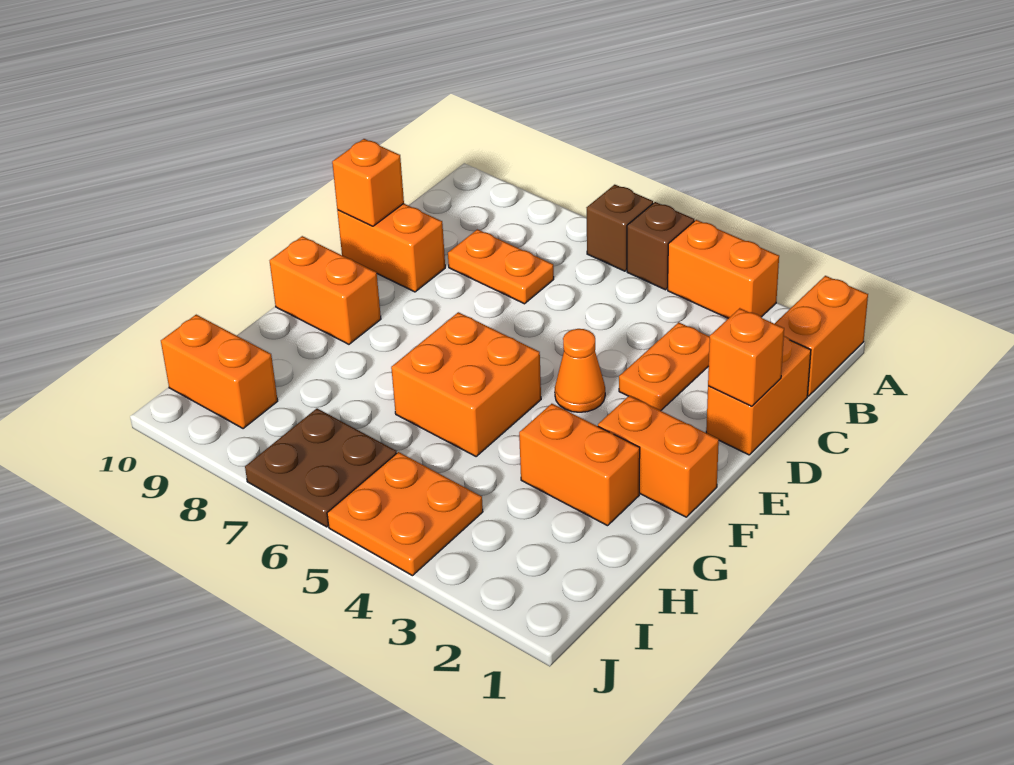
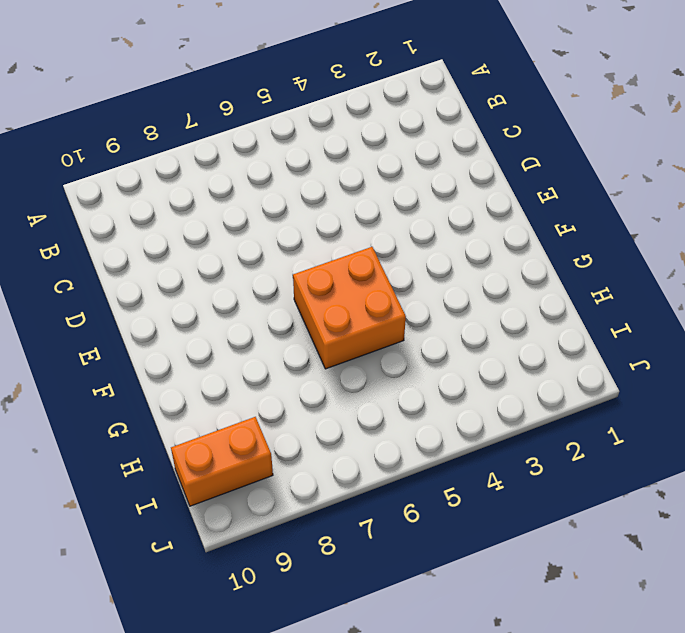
none -> orange brick A1:B1 level 1
none -> orange brick A3:A4 level 1
none -> brown brick A5 level 1

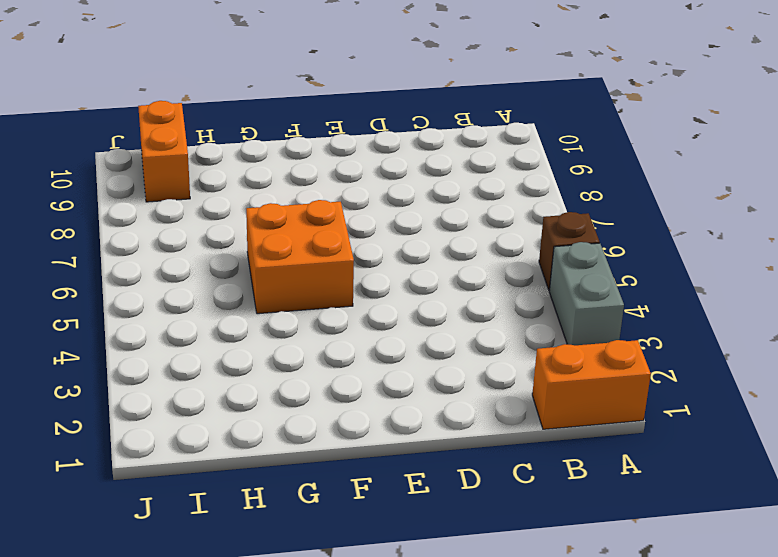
grey brick A3:A4 level 1 -> orange brick A3:A4 level 1
none -> brown brick A6 level 1
none -> orange brick C1:D1 level 1
none -> orange plate C3:D3 level 1

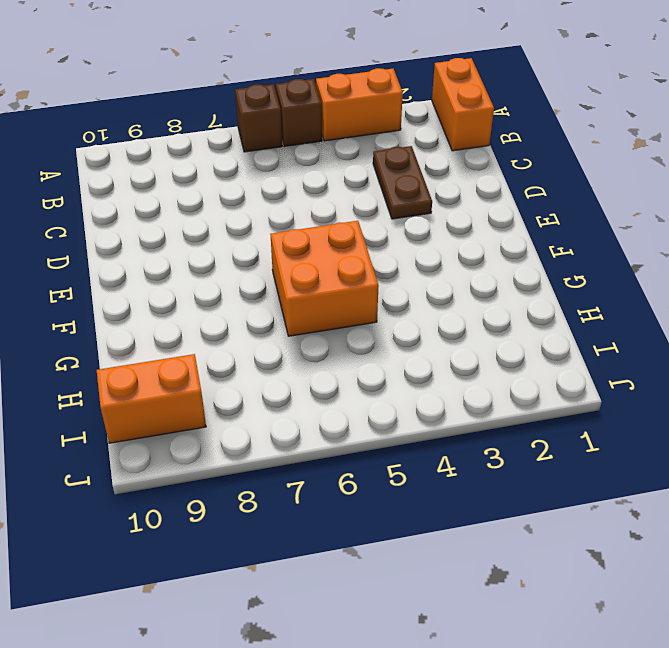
brown plate C3:D3 level 1 -> orange plate C3:D3 level 1
none -> orange brick C1:D1 level 1
none -> orange plate C7:C8 level 1
none -> orange brick D9:D10 level 1

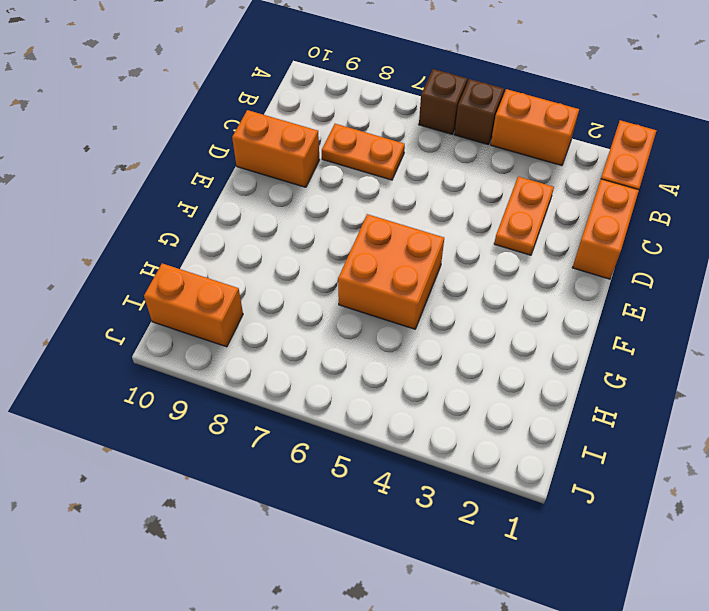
none -> orange cone E4 level 1
none -> orange brick F1:F2 level 1
none -> orange brick F9:F10 level 1

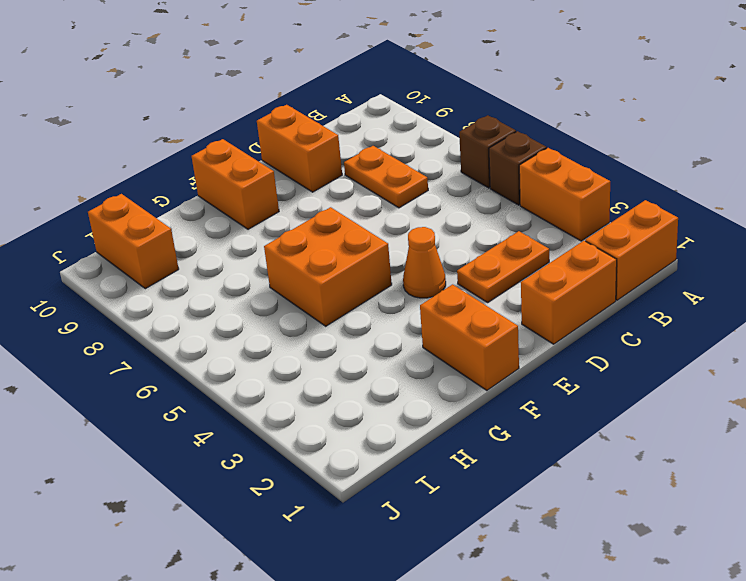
none -> orange brick G2:G3 level 1
none -> orange plate I4:J5 level 1
none -> brown plate I6:J7 level 1

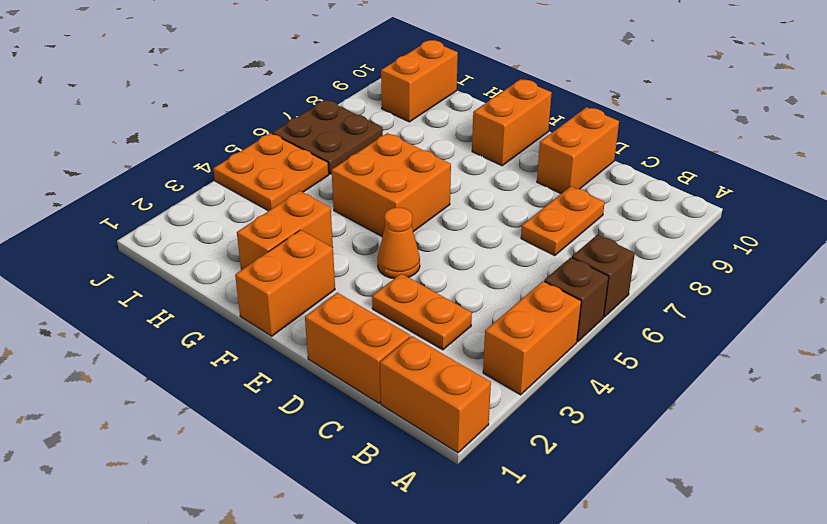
none -> orange brick D1 level 2
none -> orange brick D10 level 2

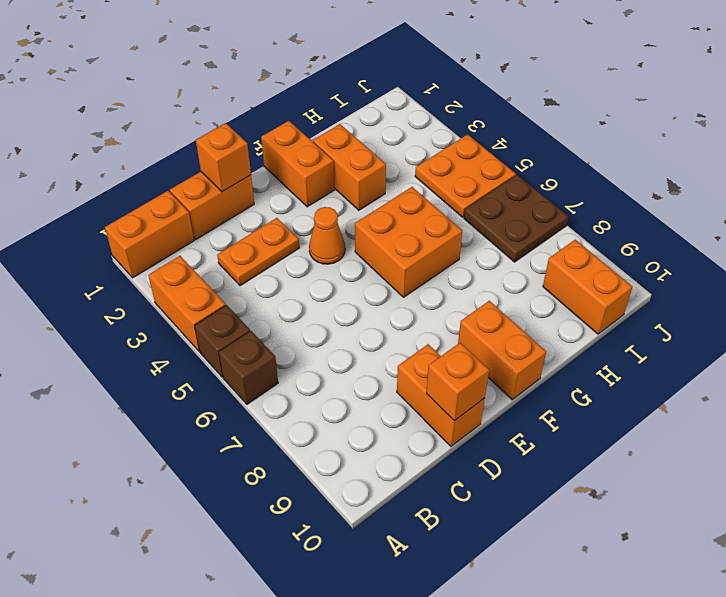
none -> orange plate C7:C8 level 1

